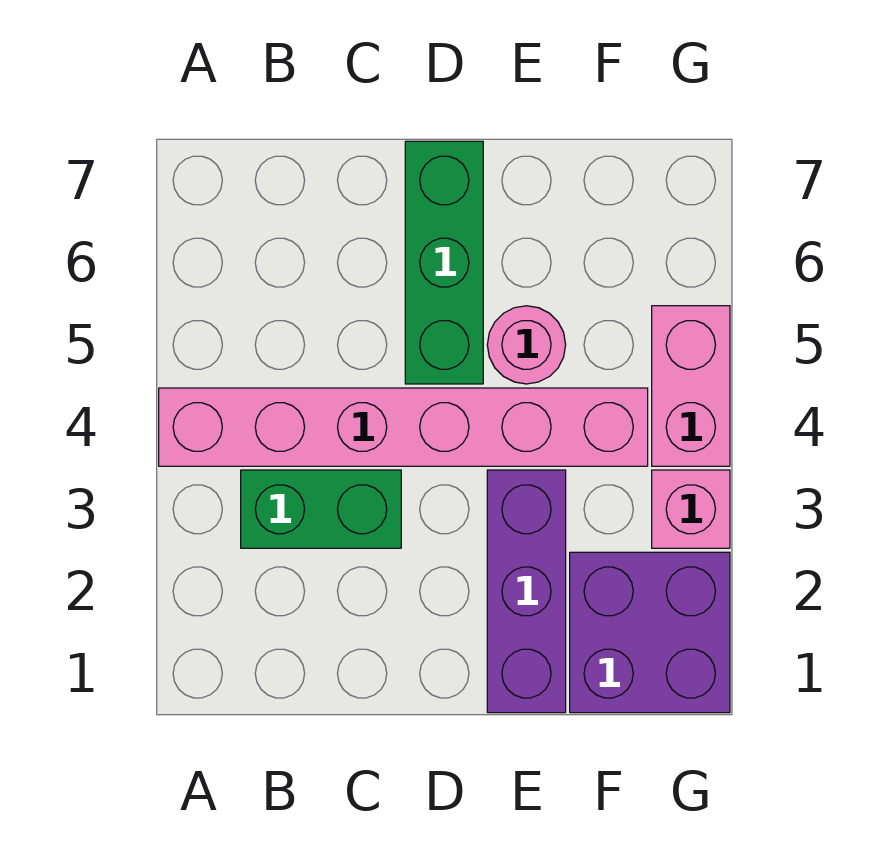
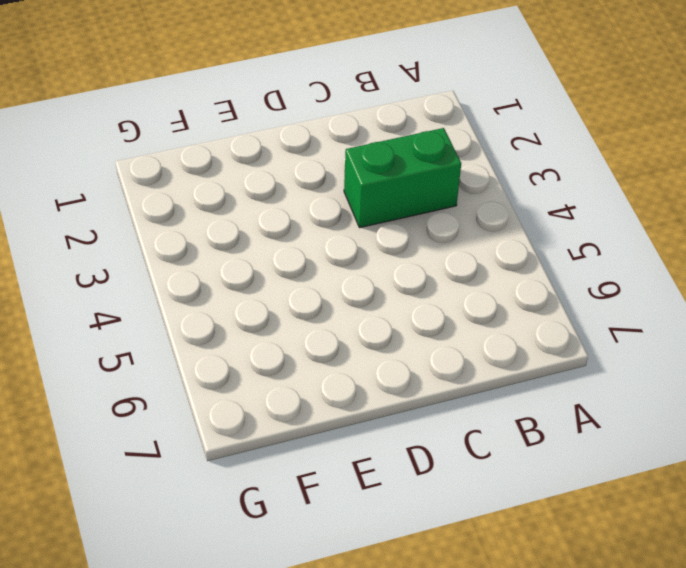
none -> pink brick A4:F4 level 1
none -> green brick D5:D7 level 1

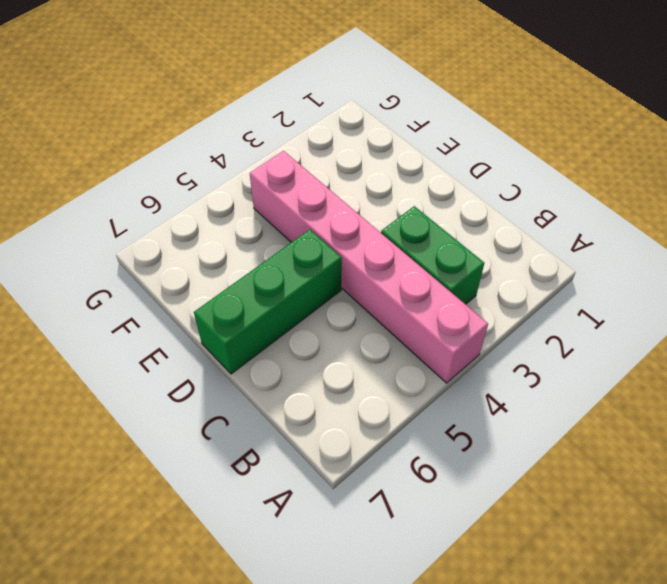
none -> purple brick E1:E3 level 1
none -> pink round brick E5 level 1

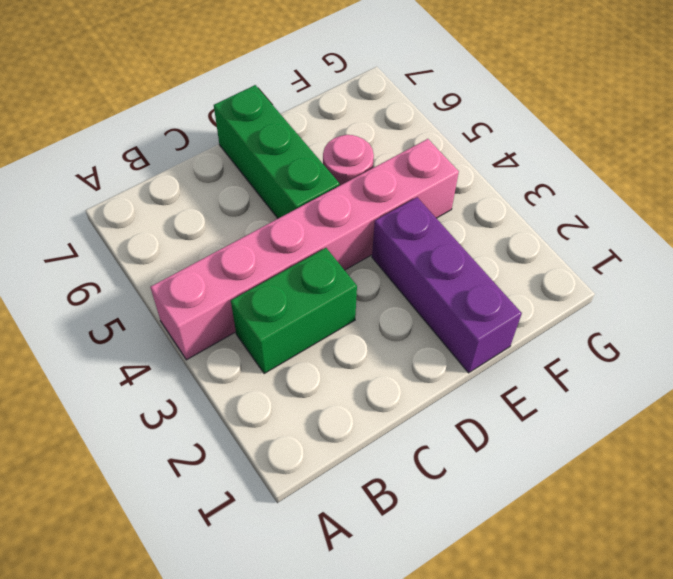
none -> purple brick F1:G2 level 1
none -> pink brick G3 level 1

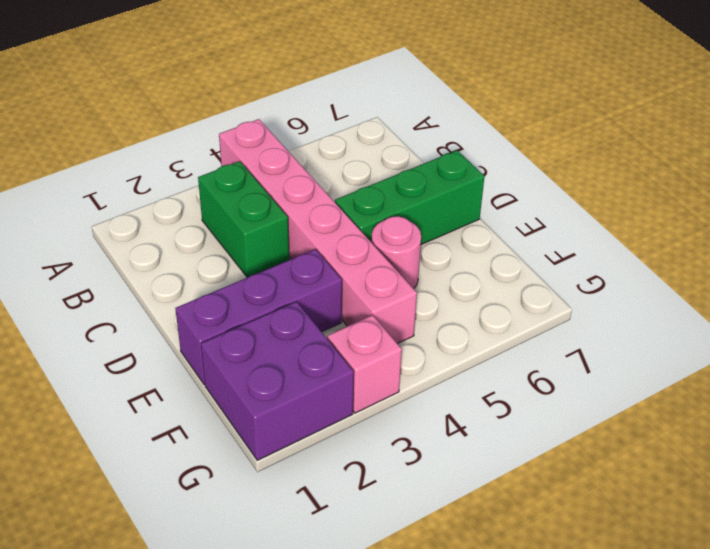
none -> pink brick G4:G5 level 1

